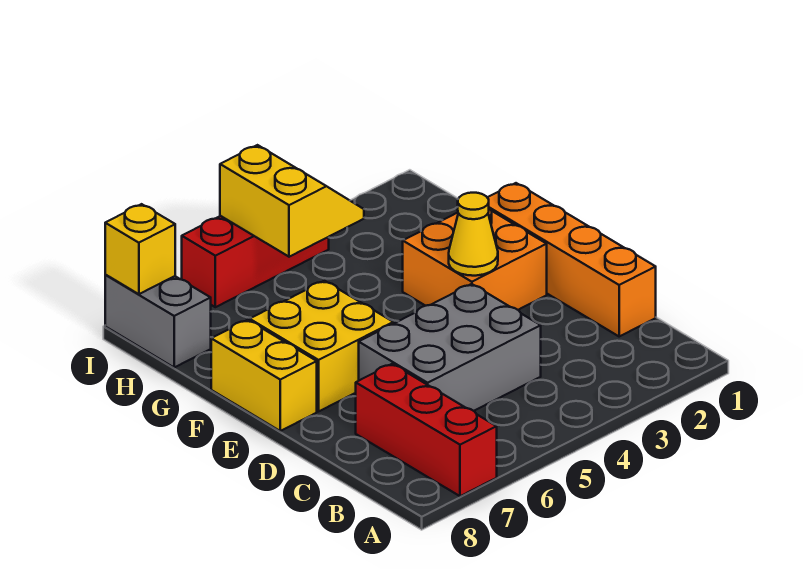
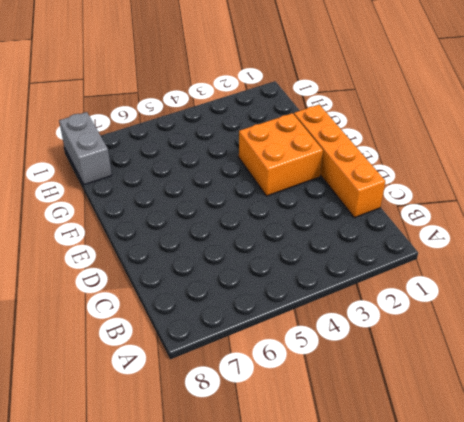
none -> red brick A7:C7 level 1
none -> grey brick C4:D6 level 1

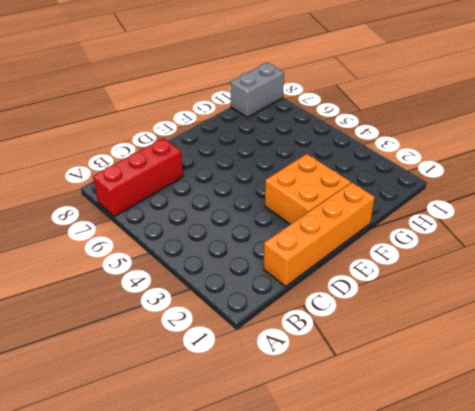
none -> grey brick C4:D6 level 1
none -> yellow brick E6:F7 level 1

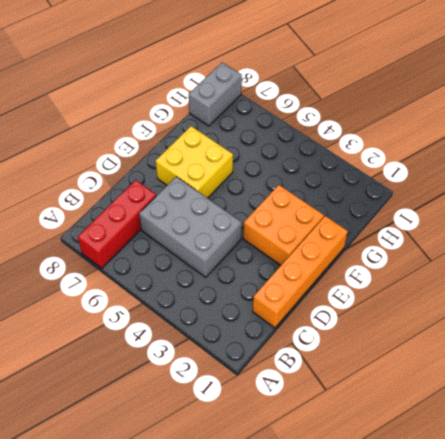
none -> yellow brick E8:F8 level 1
none -> red brick I4:I6 level 1

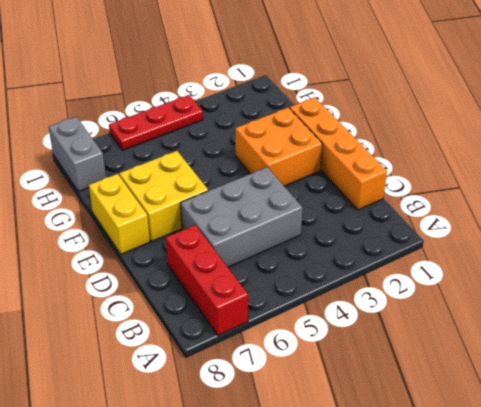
red plate I4:I6 level 1 -> red brick I4:I6 level 1
none -> yellow cone E3 level 2
none -> yellow slope H4:I5 level 2 top 5

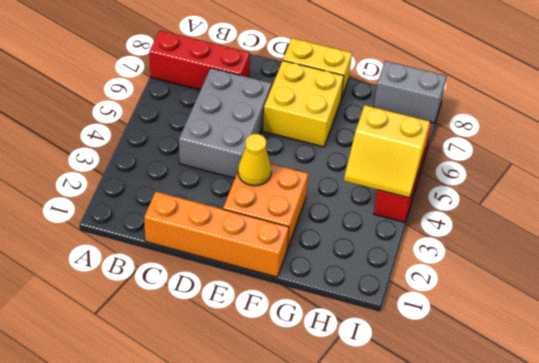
none -> yellow brick I8 level 2

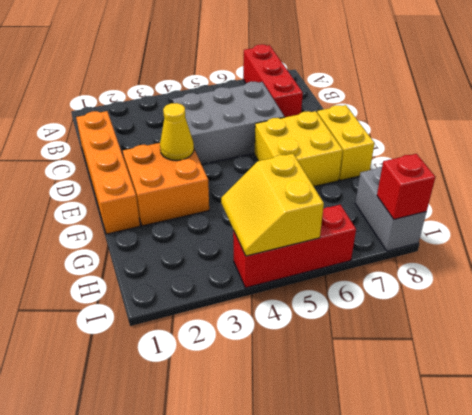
red brick I8 level 2 -> yellow brick I8 level 2

